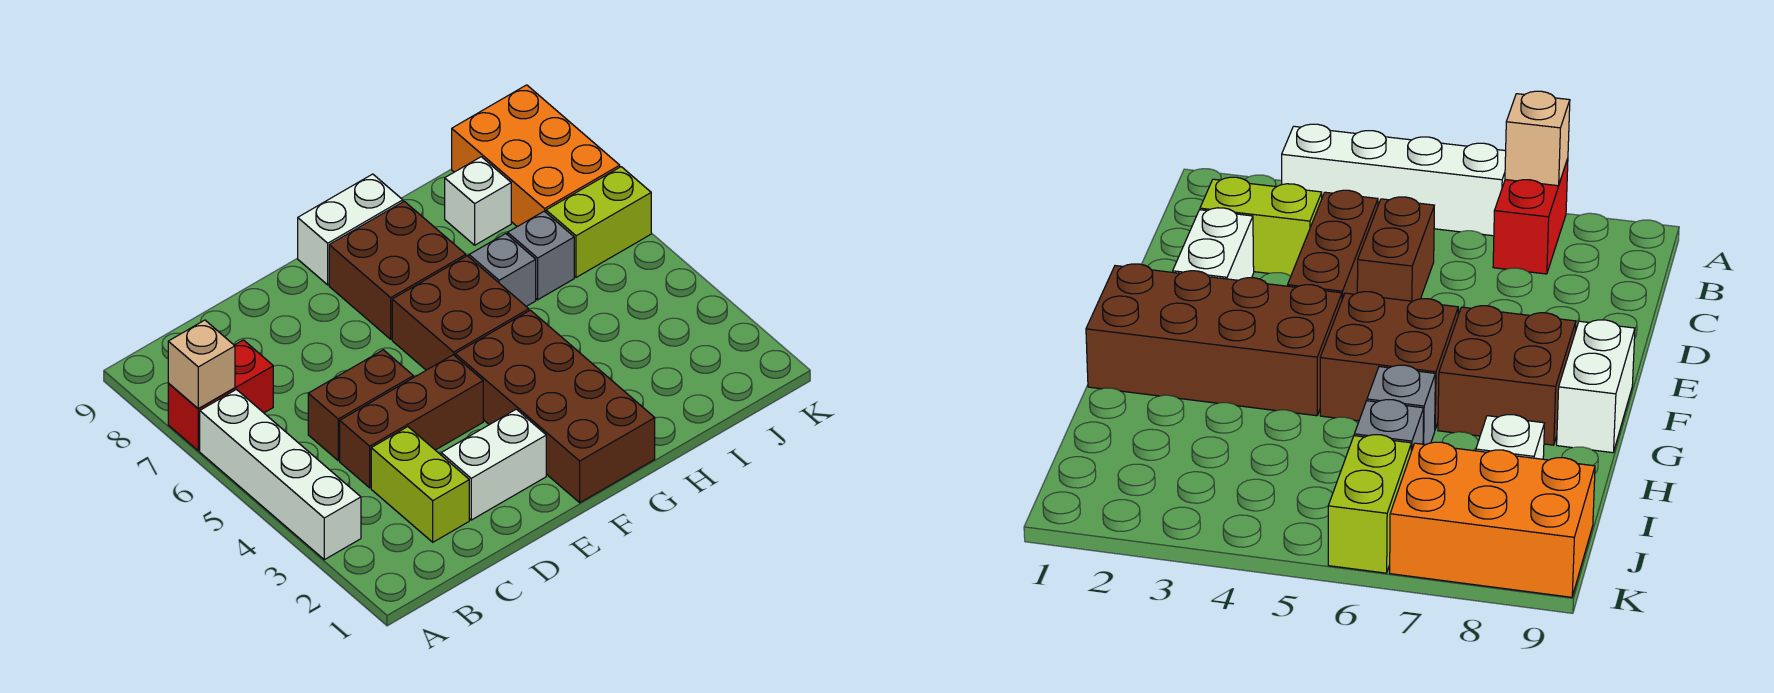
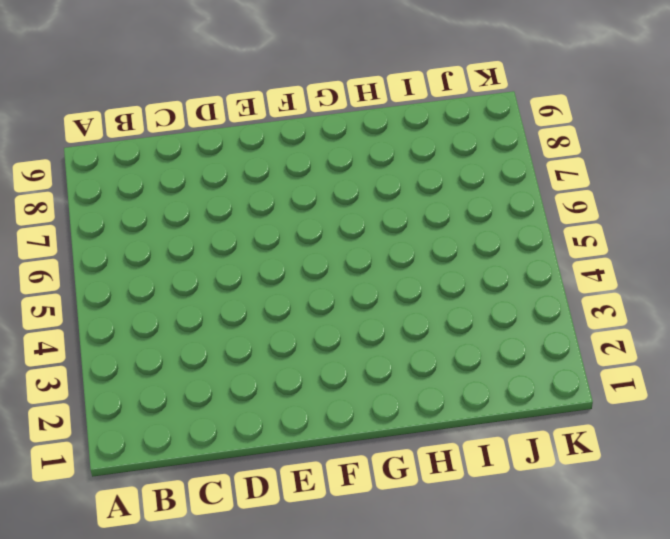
none -> white brick A3:A6 level 1
none -> red brick A7:B7 level 1
none -> lime brick C2:C3 level 1

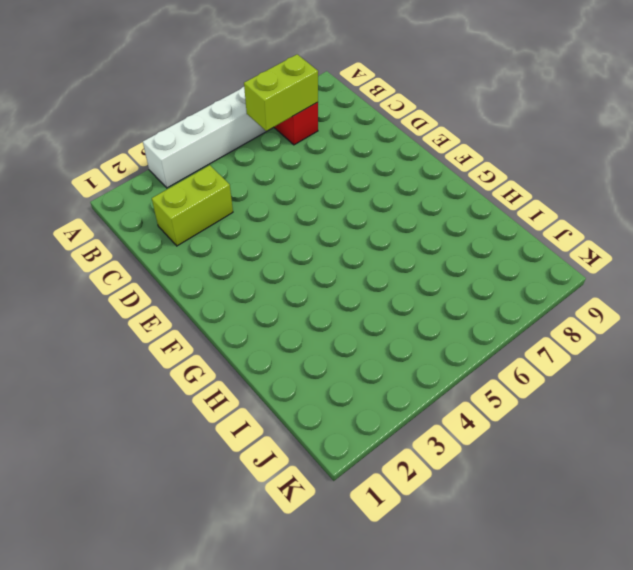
lime brick B6:B7 level 2 -> lime brick J6:K6 level 1
none -> brown brick C4:E4 level 1
none -> brown brick C5:D5 level 1
none -> white brick D2:E2 level 1

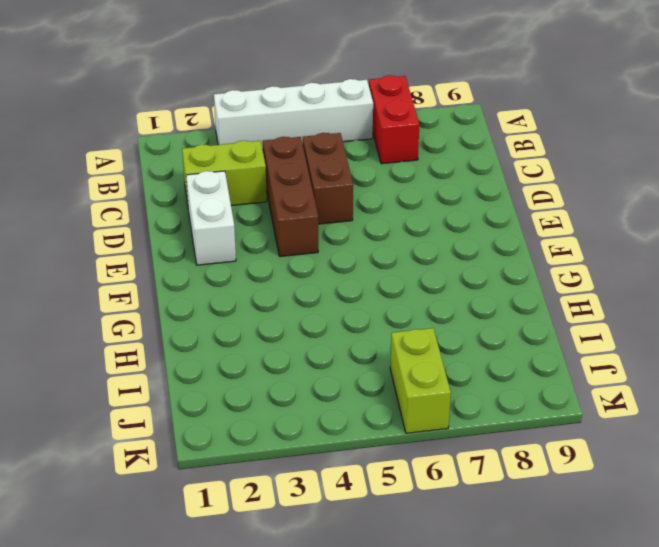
none -> brown brick F1:G4 level 1
none -> brown brick F5:G6 level 1
none -> brown brick F7:G8 level 1

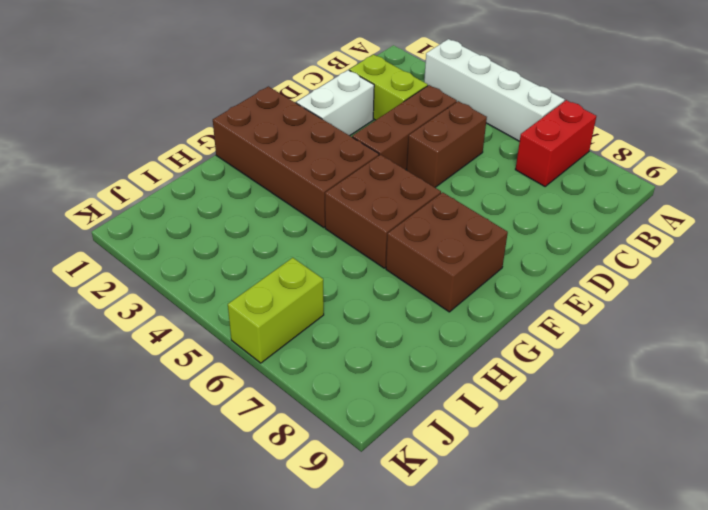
none -> white brick F9:G9 level 1
none -> grey brick H6 level 1
none -> grey brick I6 level 1

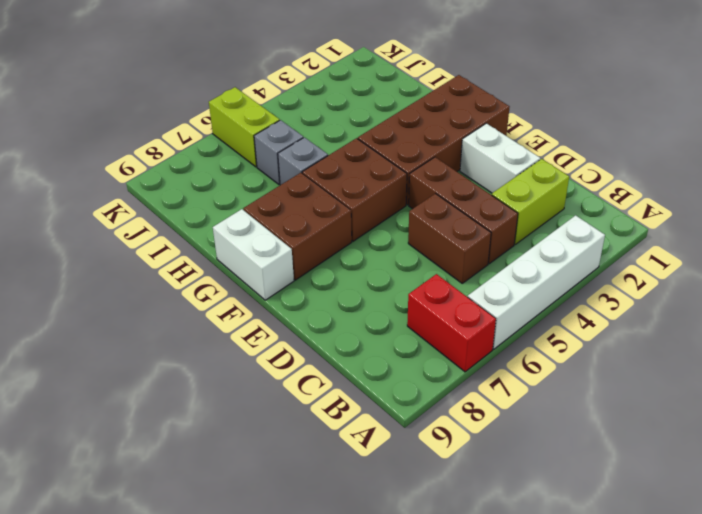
none -> white brick I8 level 1
none -> orange brick J7:K9 level 1
none -> tan brick A7 level 2

